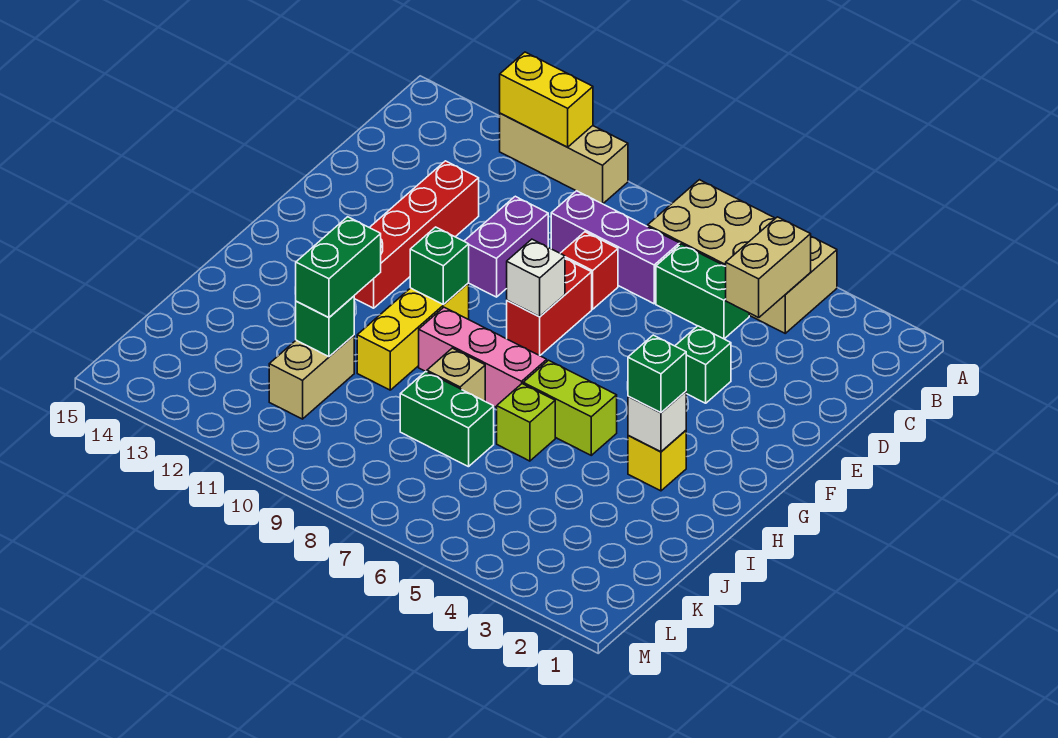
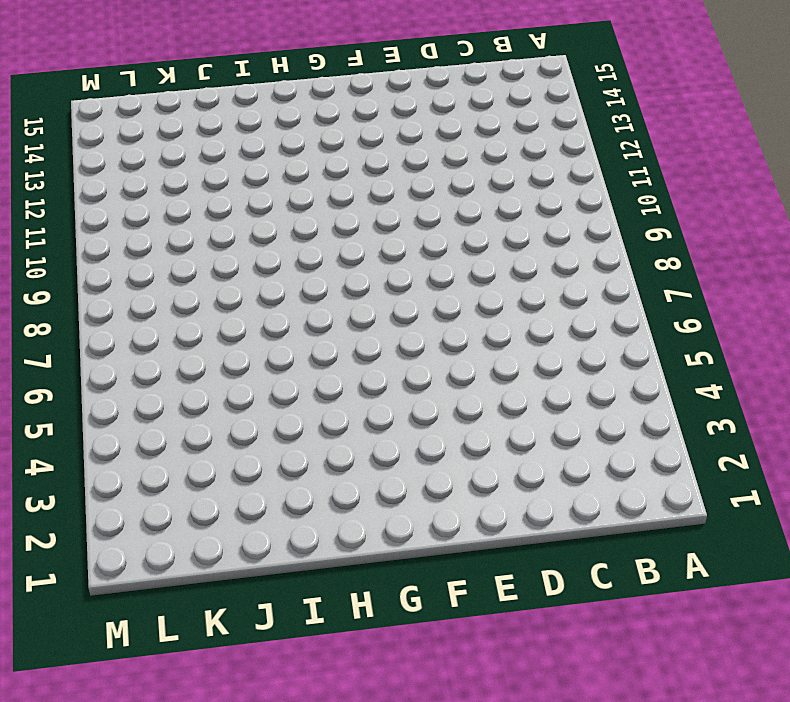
none -> tan brick A4:B7 level 1
none -> tan brick A10:A12 level 1
none -> green brick C5:C6 level 1

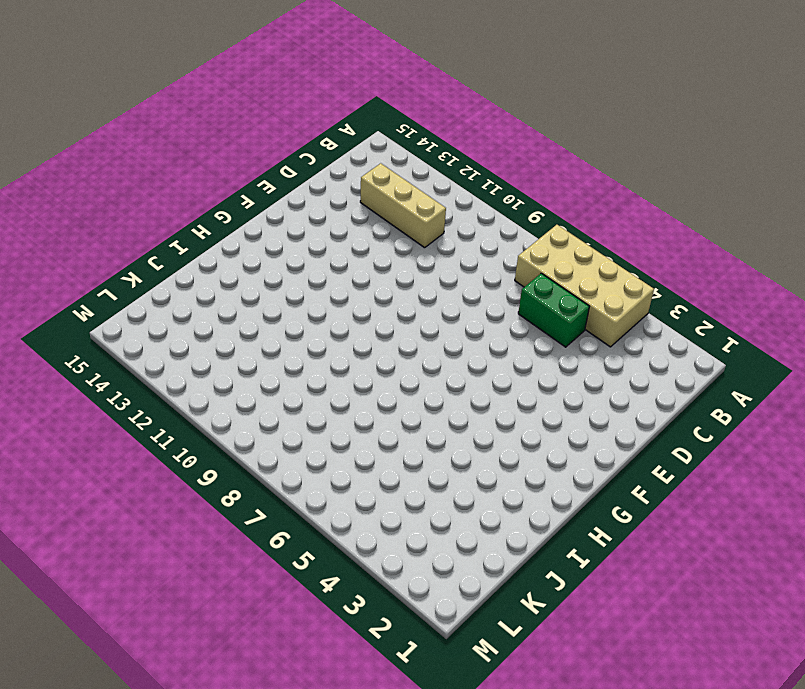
tan brick C11:C13 level 1 -> tan brick A10:A12 level 1
none -> purple brick C7:C9 level 1
none -> red brick D8 level 1
none -> purple brick D10:E10 level 1

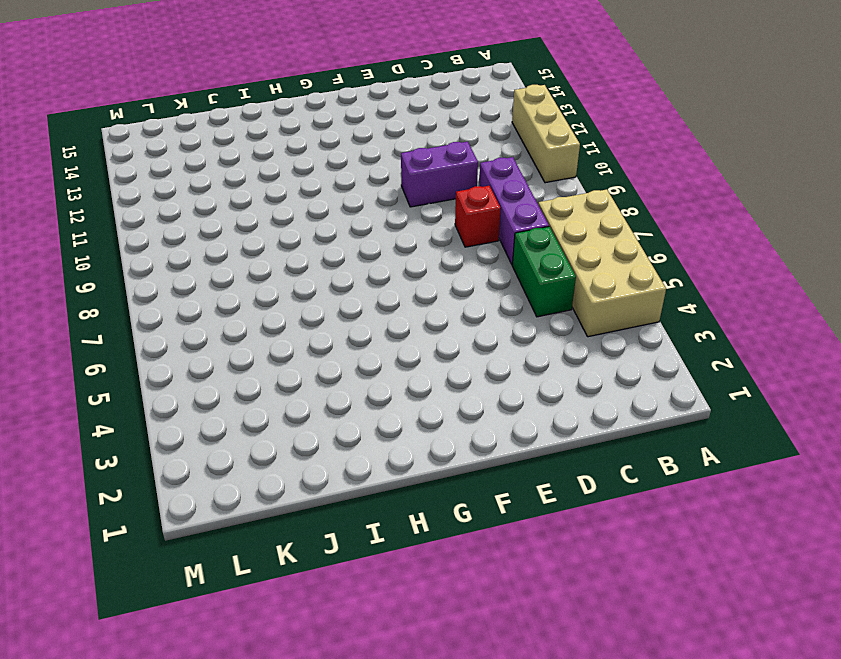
none -> red brick D12:G12 level 1
none -> green brick E4 level 1
none -> red brick E8:F8 level 1

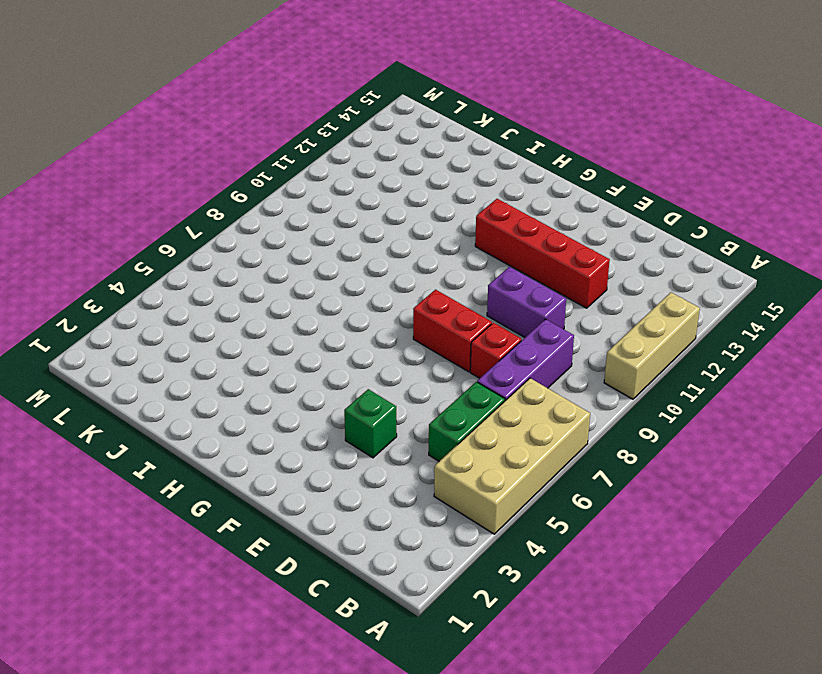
none -> yellow brick G10:I10 level 1
none -> yellow brick H3 level 1
none -> lime brick H5:H6 level 1

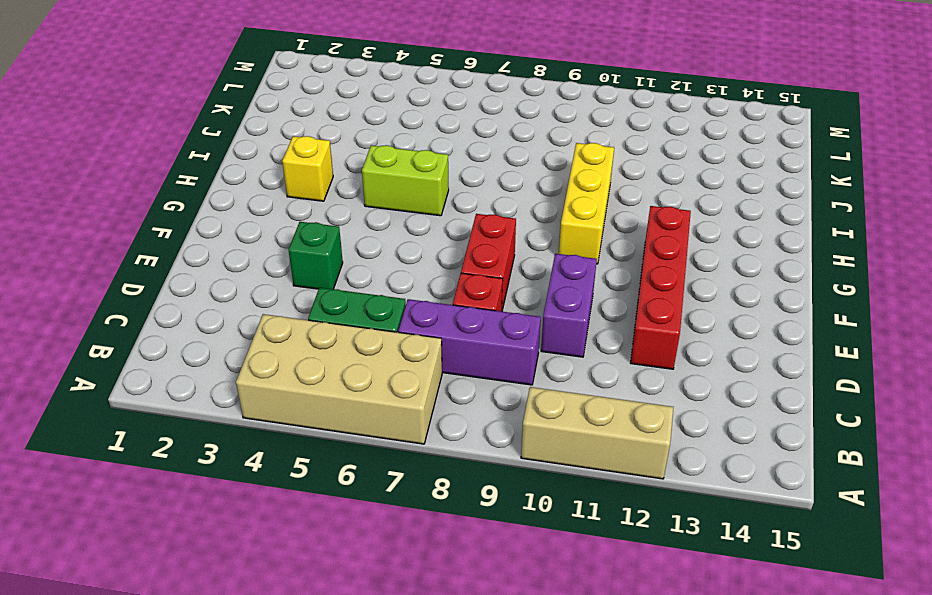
none -> pink brick H7:H9 level 1
none -> lime brick I6 level 1
none -> tan brick I8 level 1

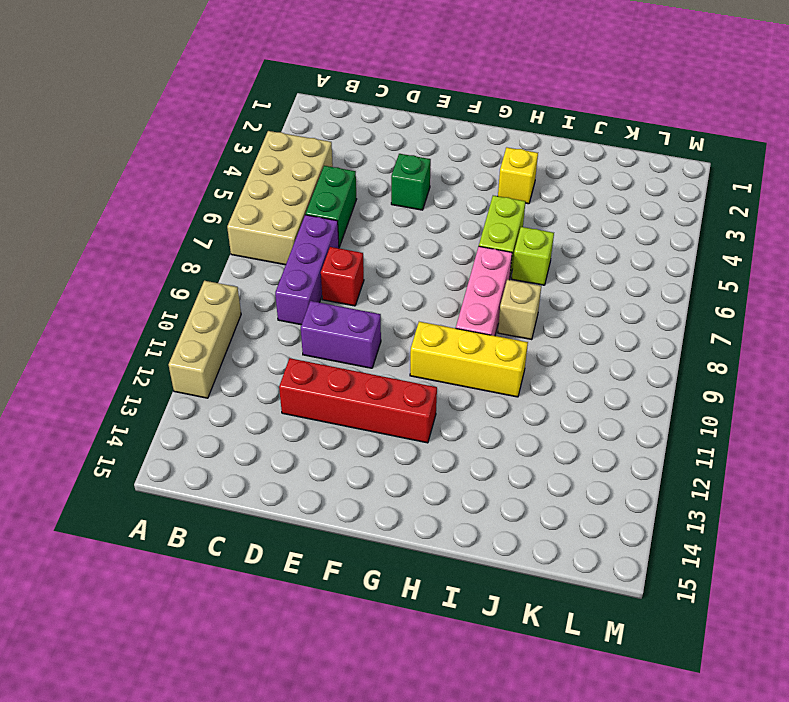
none -> red brick E8:F8 level 1
none -> green brick J7:J8 level 1
none -> tan brick J11:K11 level 1

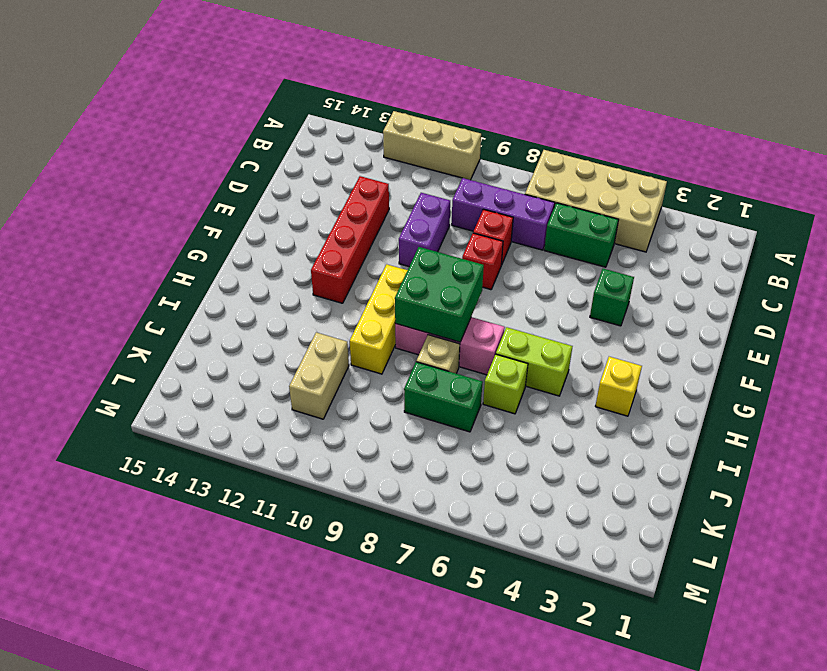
red brick E8 level 1 -> red brick E8:F8 level 1
green brick G8:H9 level 2 -> none
none -> yellow brick A11:A12 level 2
none -> tan brick B4:C4 level 2
none -> white brick F8 level 2

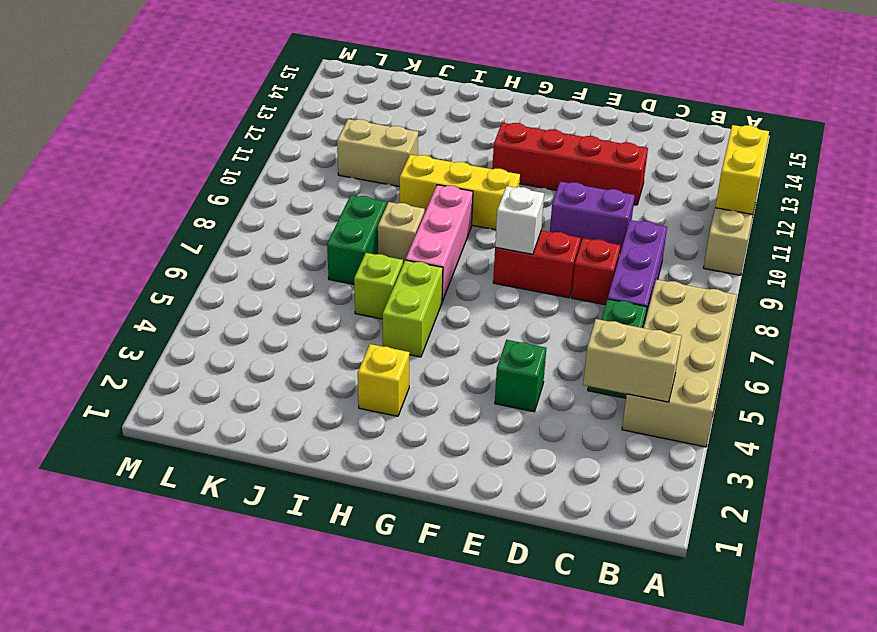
none -> green brick G10 level 2
none -> white brick H3 level 2
none -> green brick J11 level 2

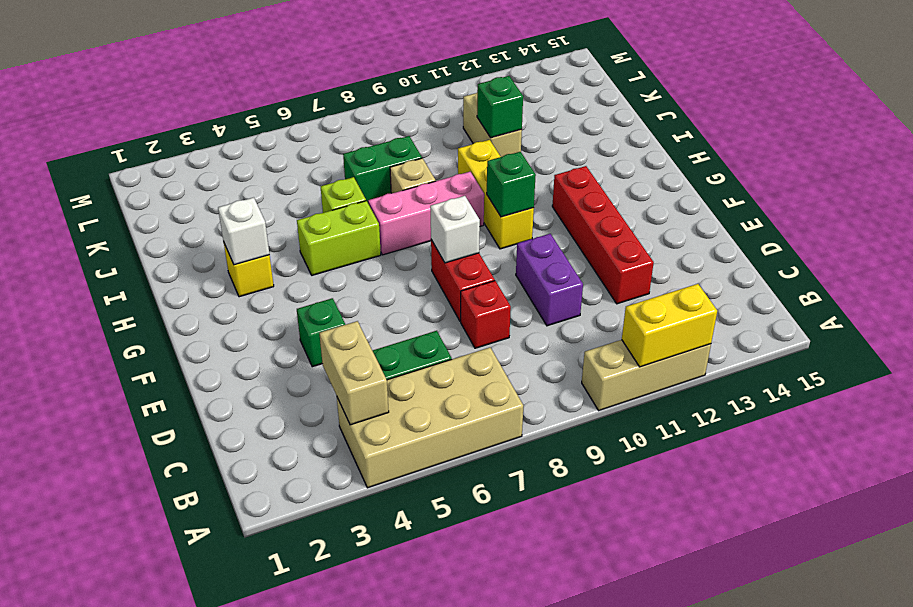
none -> purple brick C7:C9 level 1
none -> green brick H3 level 3
none -> green brick I11:J11 level 3

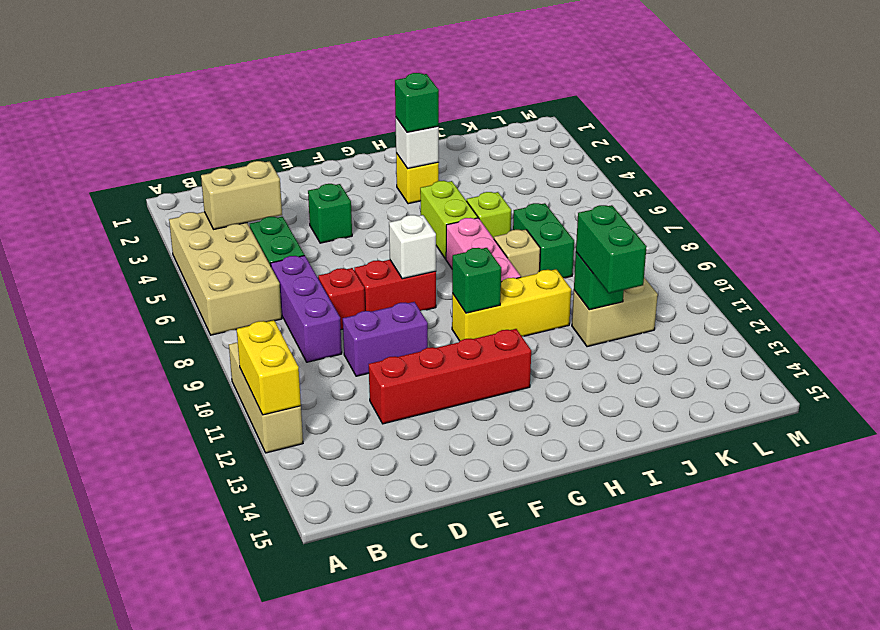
green brick J11:J12 level 3 -> green brick I11:J11 level 3

